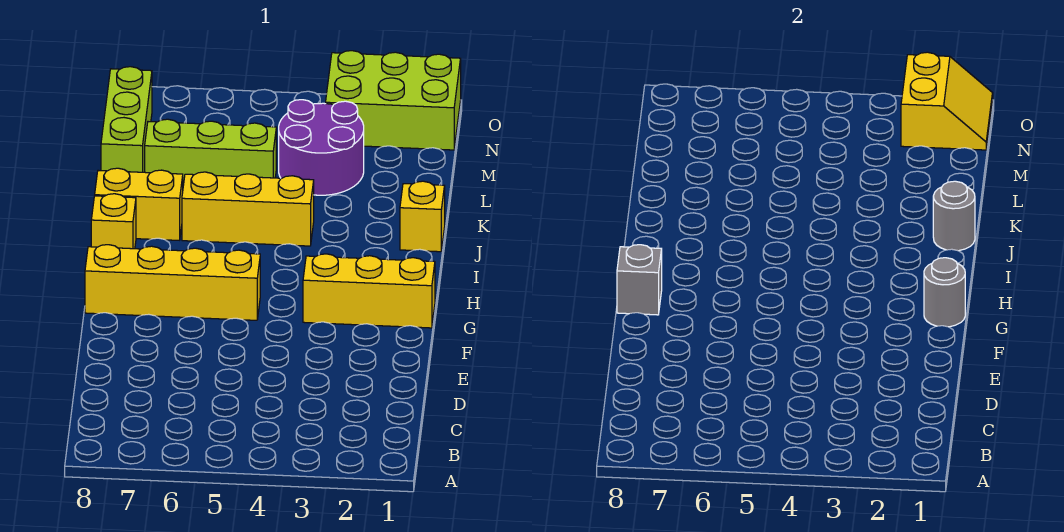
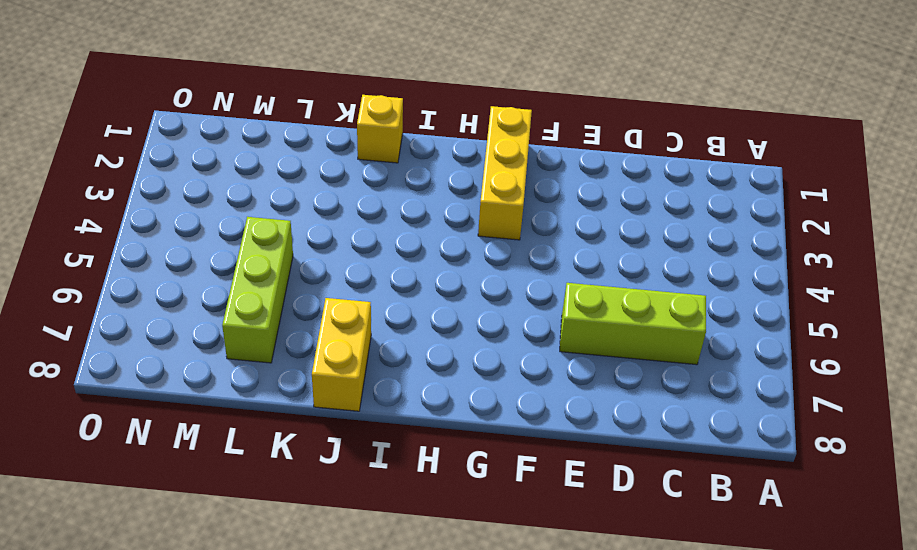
lime brick C6:E6 level 1 -> lime brick L8:N8 level 1
none -> yellow brick G5:G8 level 1
none -> yellow brick I8 level 1
none -> yellow brick J4:J6 level 1

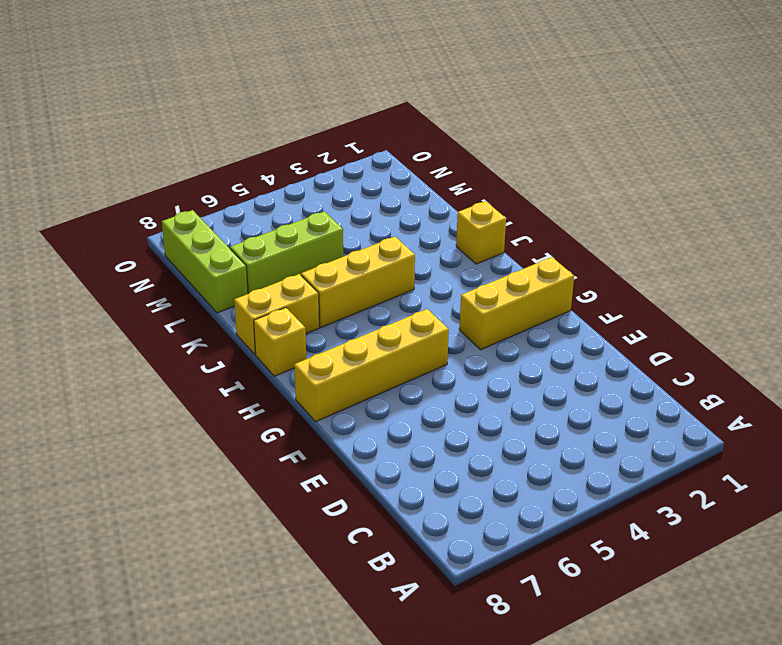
none -> purple round brick L3:M4 level 1
none -> lime brick N1:O3 level 1
none -> grey round brick G1 level 2

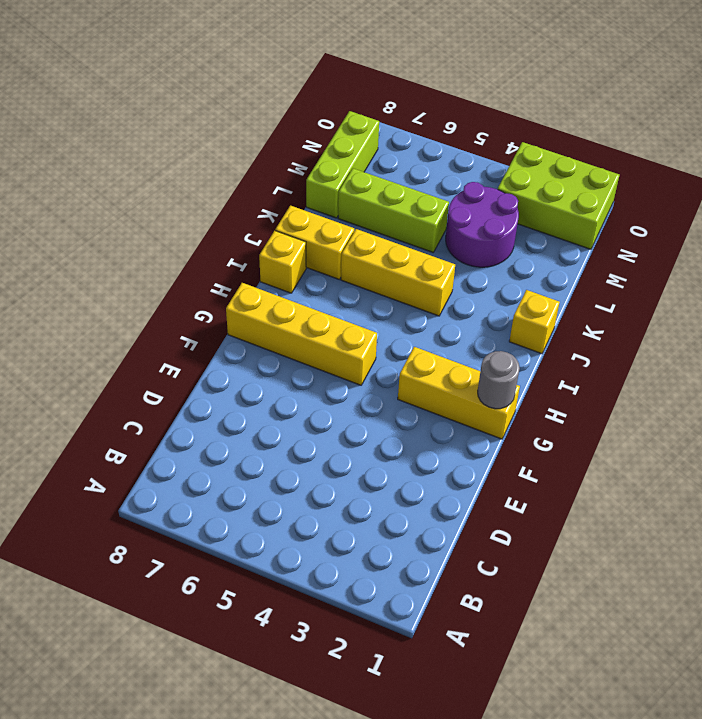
none -> grey brick G8 level 2
none -> grey round brick J1 level 2
none -> yellow slope N1:O2 level 2 top 2

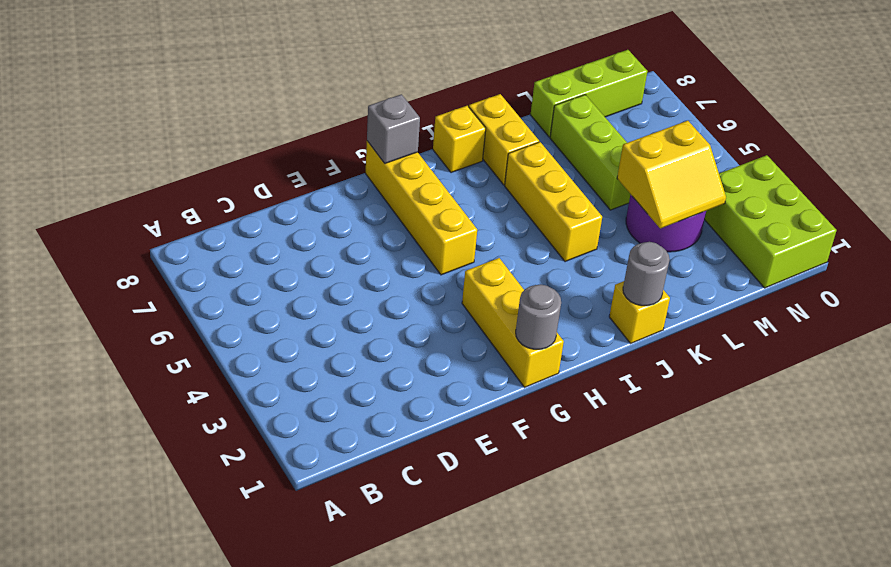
yellow slope L3:M4 level 2 top 4 -> yellow slope N1:O2 level 2 top 2

